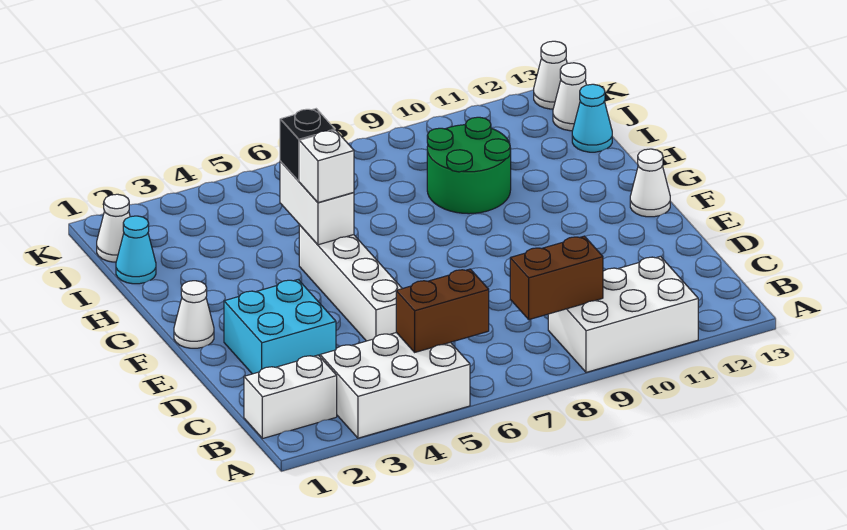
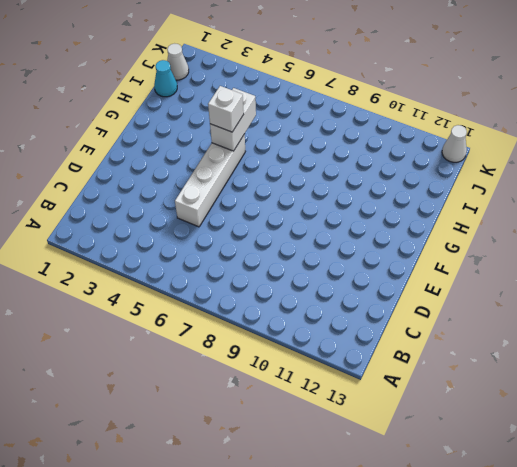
none -> white brick A3:B5 level 1
none -> white brick A9:B11 level 1
none -> white brick B1:B2 level 1

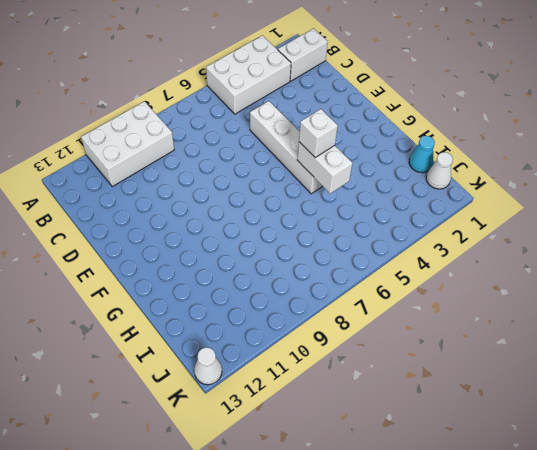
none -> cyan brick D2:E3 level 1
none -> white cone F1 level 1
none -> white cone F13 level 1

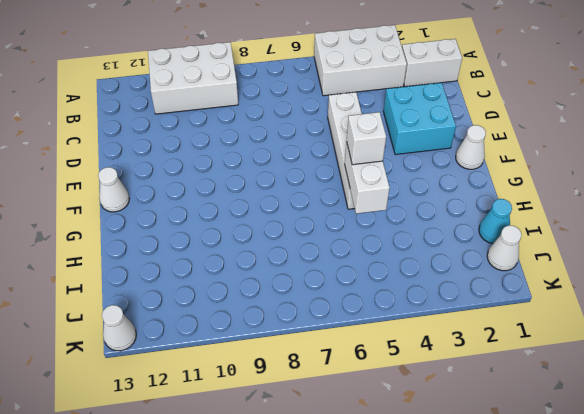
none -> green round brick H9:I10 level 1
none -> cyan cone I13 level 1
none -> white cone J13 level 1

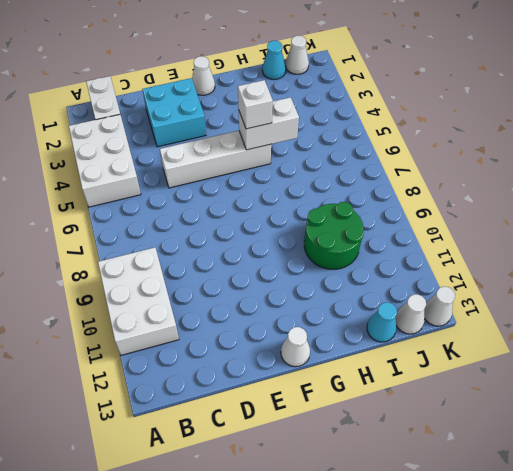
none -> brown brick B5:B6 level 2
none -> brown brick B8:B9 level 2
none -> black brick H5 level 3

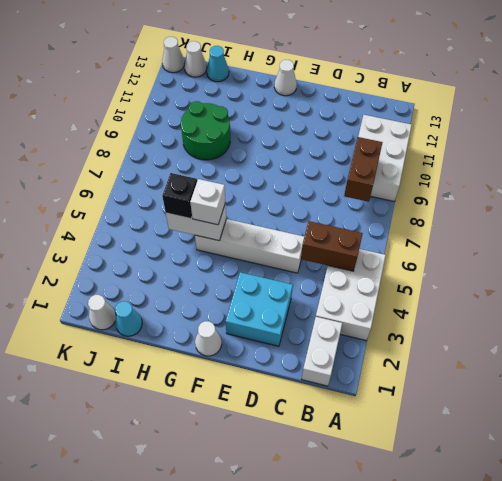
brown brick B5:C5 level 2 -> brown brick B5:B6 level 2

